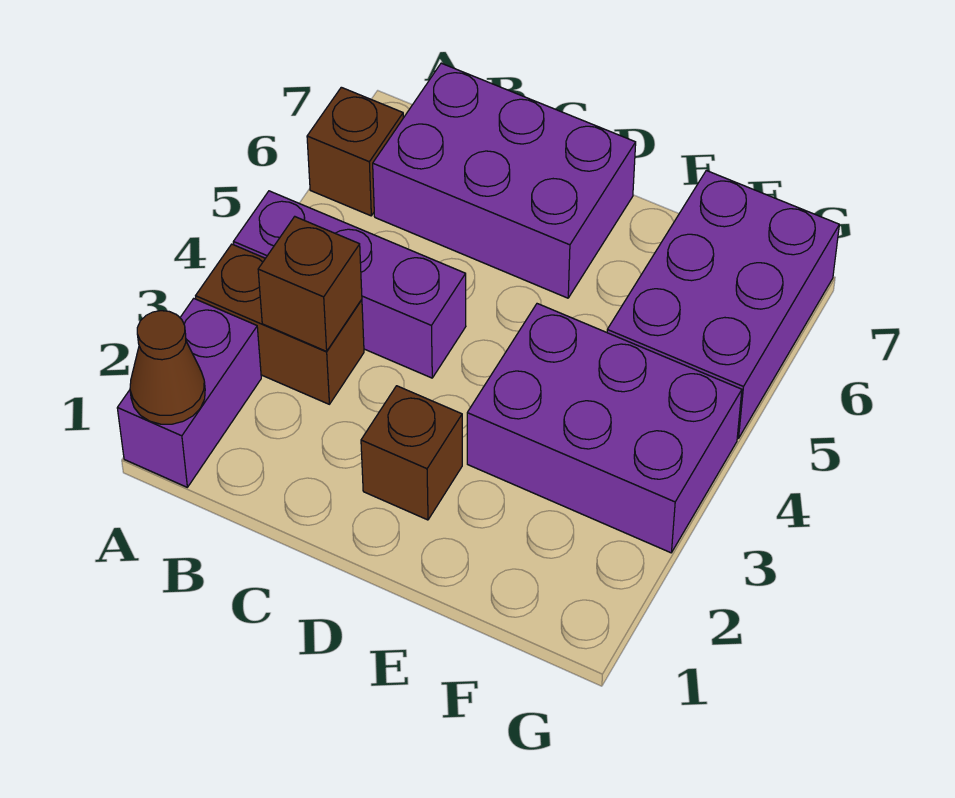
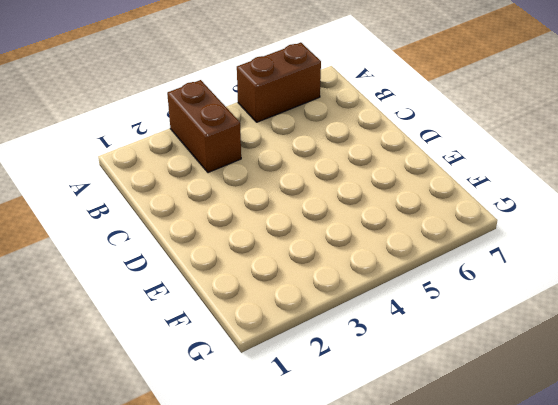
brown brick A5:A6 level 1 -> brown brick A6 level 1
none -> purple brick A1:A2 level 1
none -> purple brick A4:C4 level 1

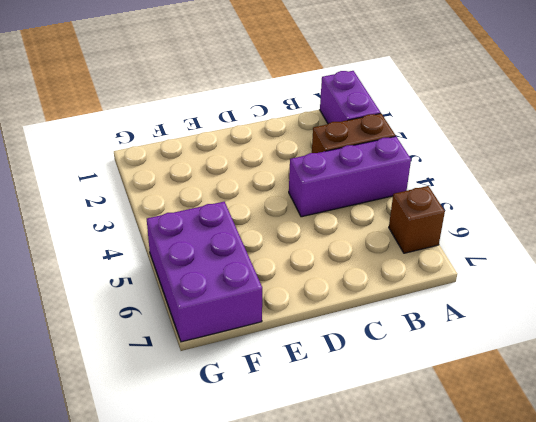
none -> purple brick B6:D7 level 1
none -> brown brick D2 level 1

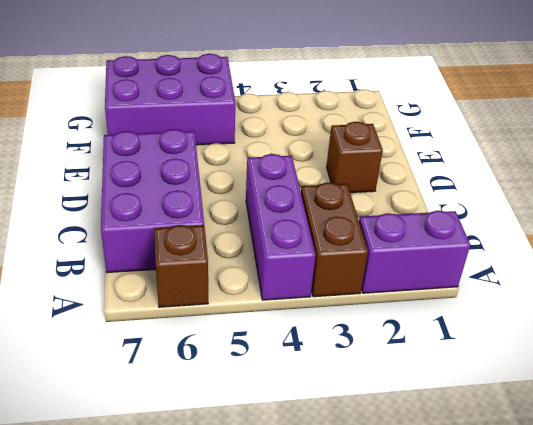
none -> purple brick E3:G4 level 1
none -> brown cone A1 level 2

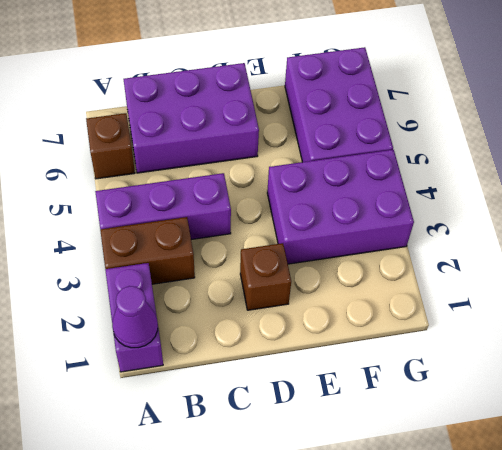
purple cone A1 level 2 -> brown cone A1 level 2
none -> brown brick B3 level 2

